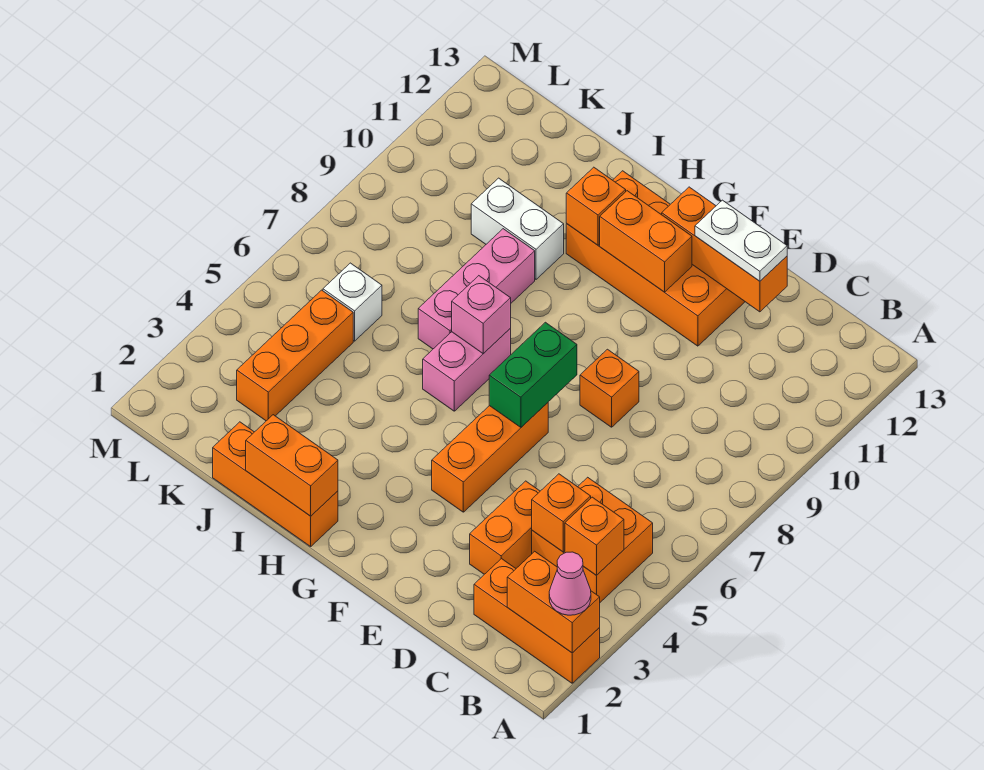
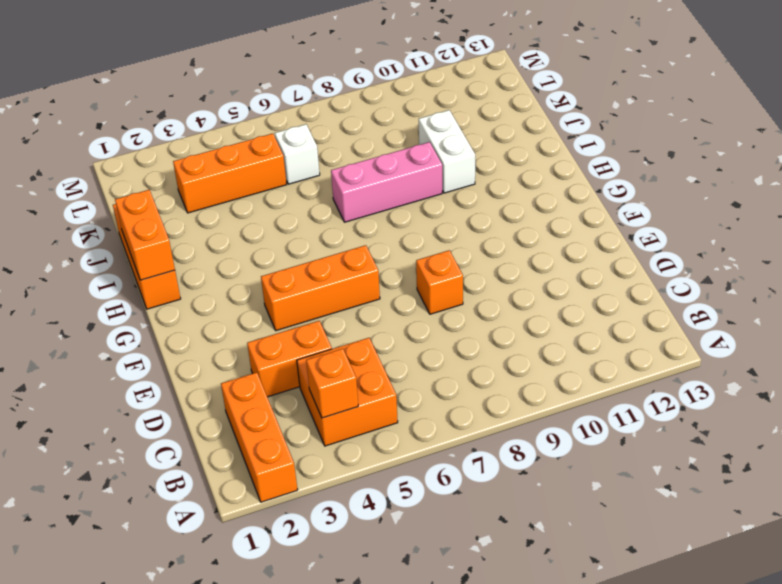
none -> orange brick E11:H12 level 1
none -> pink brick H6:H7 level 1
none -> orange brick A2:B2 level 2

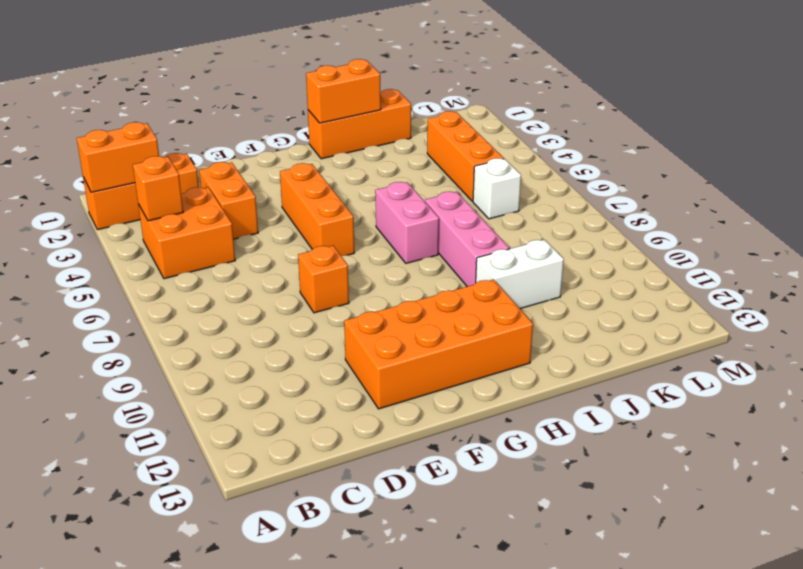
none -> orange brick C4 level 2
none -> orange brick D12:F12 level 2
none -> green brick F6:F7 level 2

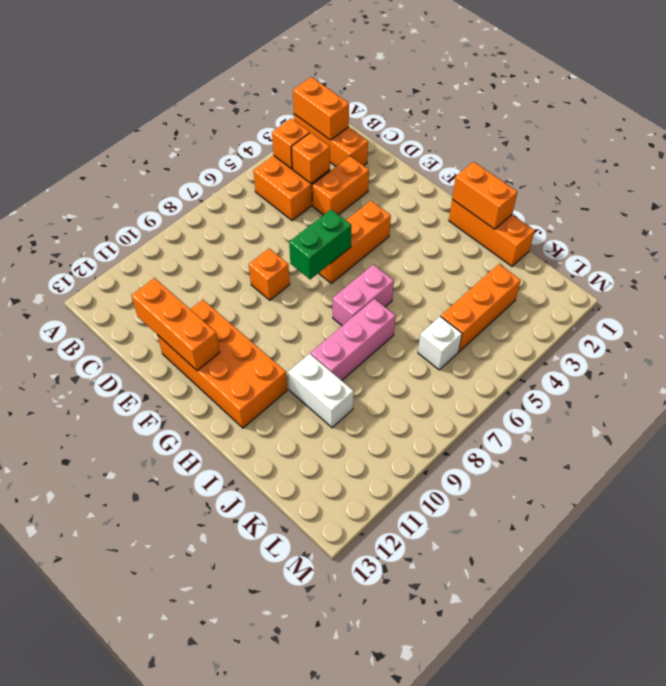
none -> orange brick F11:G11 level 2
none -> pink brick H7 level 2
none -> orange brick H11 level 2

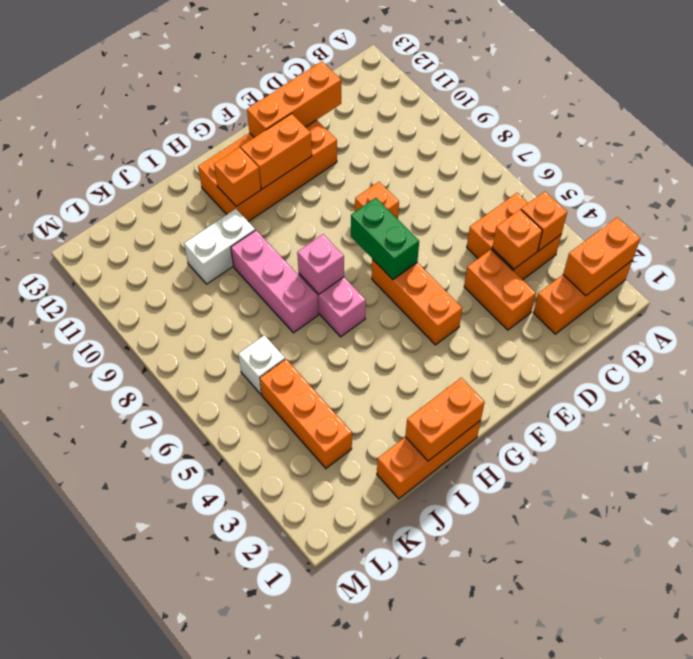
none -> pink cone A2 level 3
none -> white plate D12:E12 level 3

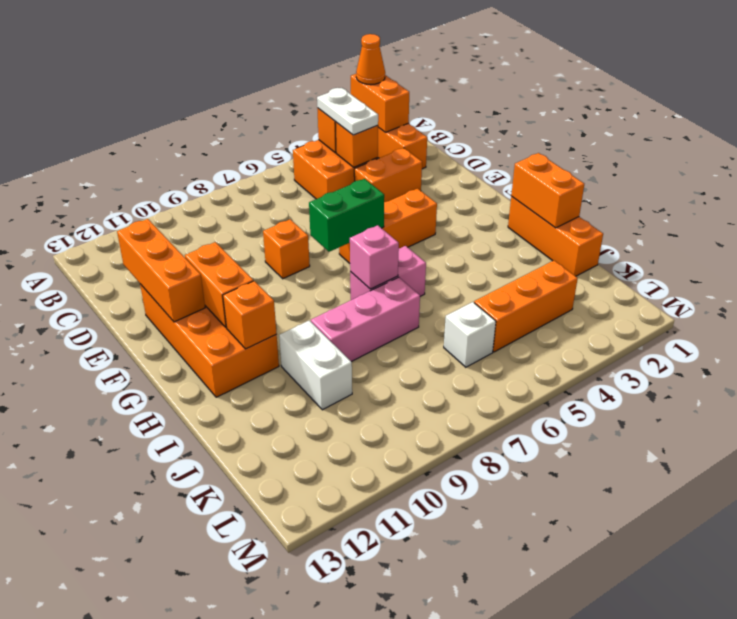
orange cone A2 level 3 -> pink cone A2 level 3
white plate B4:C4 level 3 -> white plate D12:E12 level 3

